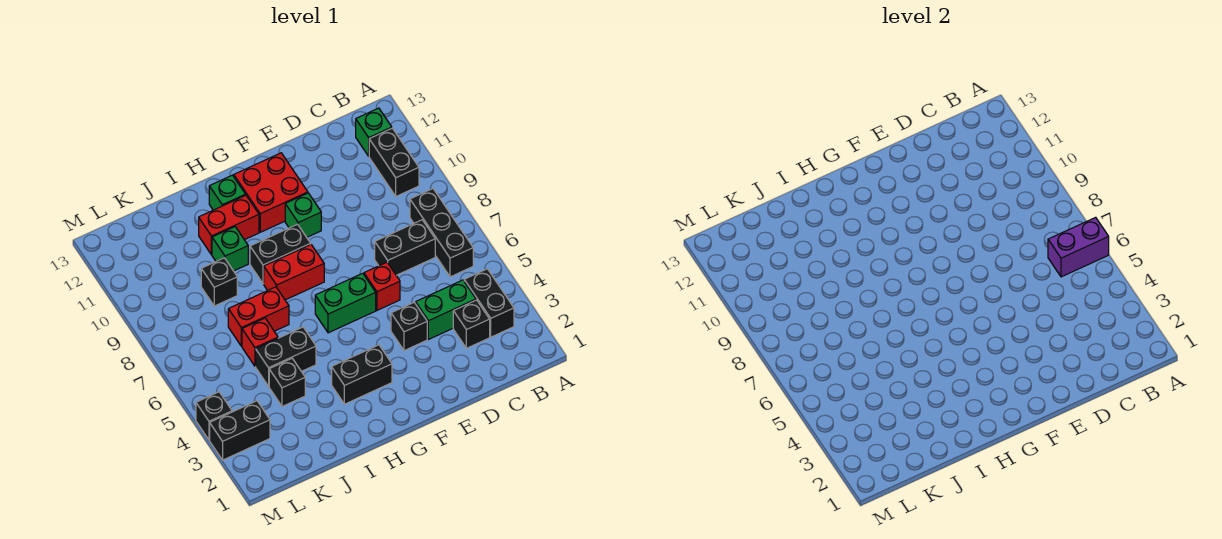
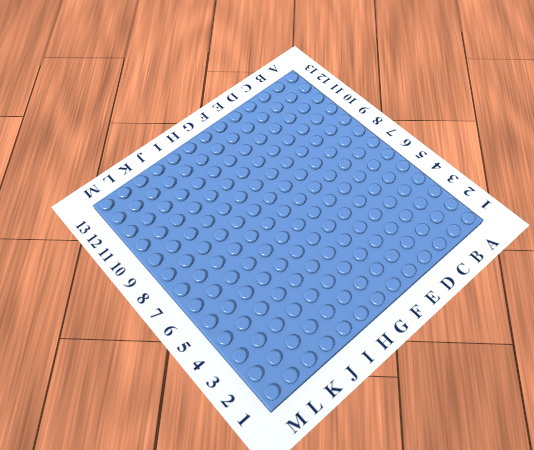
none -> black brick B3:B4 level 1
none -> black brick B6:B8 level 1
none -> black brick B10:B11 level 1

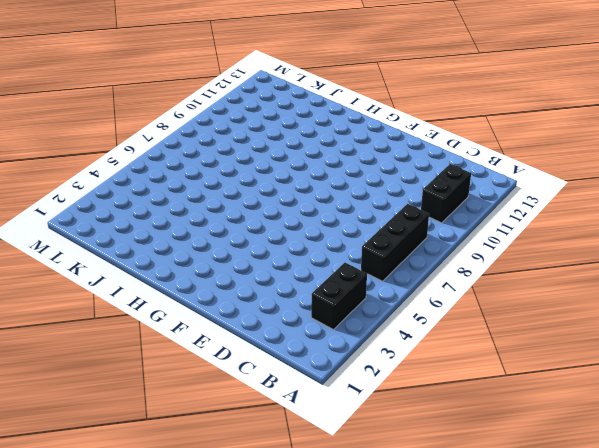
none -> green brick B12 level 1
none -> black brick C3 level 1
none -> green brick C4:D4 level 1

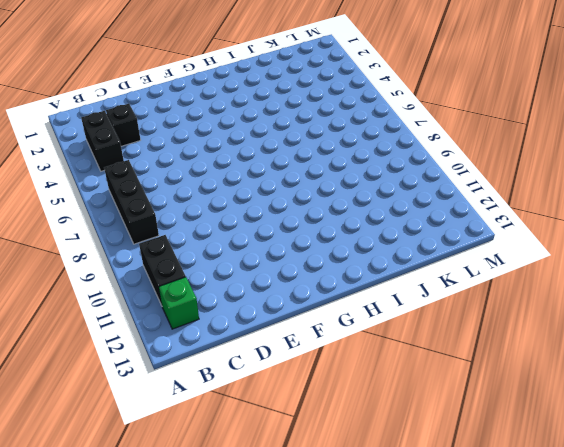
none -> green brick C4:D4 level 1
none -> black brick C7:D7 level 1
none -> black brick E4 level 1

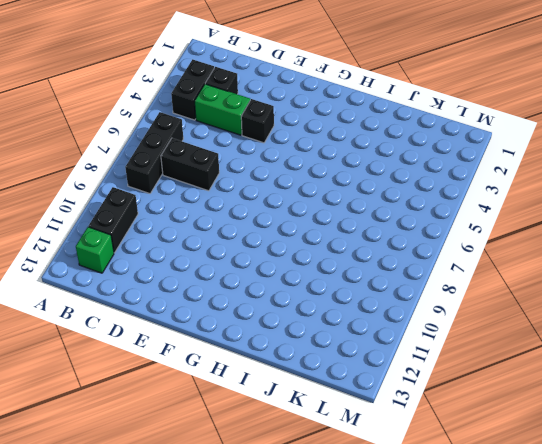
none -> red brick E6 level 1
none -> green brick F6:G6 level 1
none -> green brick F10 level 1

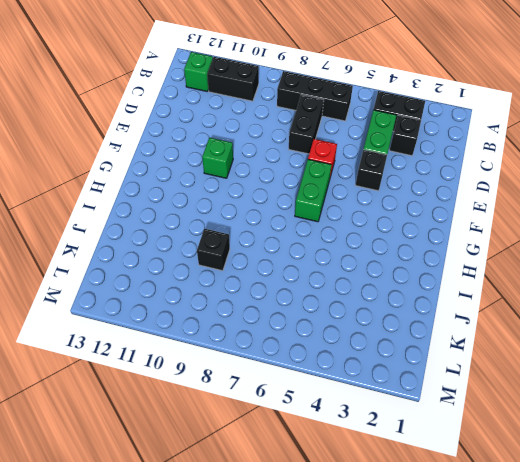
none -> red brick F11:G12 level 1
none -> black brick G3:H3 level 1
none -> red brick G8:H8 level 1

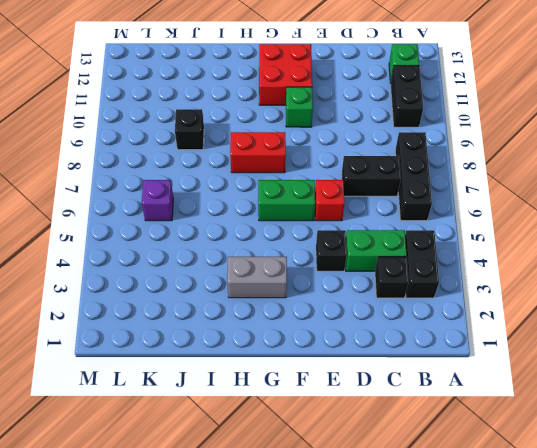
grey brick G3:H3 level 1 -> black brick G3:H3 level 1
purple brick K6 level 1 -> none
none -> black brick G9:H9 level 1
none -> red brick H11:I11 level 1
none -> green brick H12 level 1

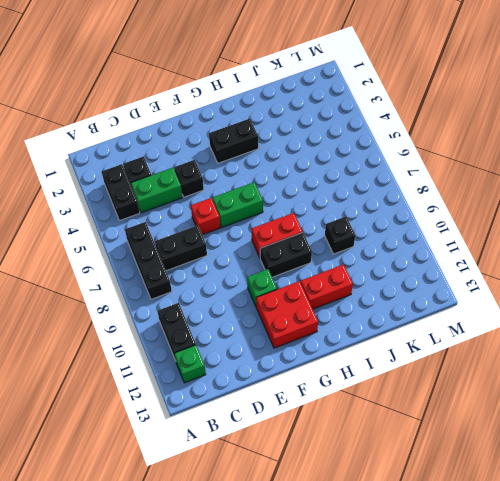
none -> green brick H12 level 1
none -> black brick I5:J5 level 1
none -> red brick I7:J7 level 1

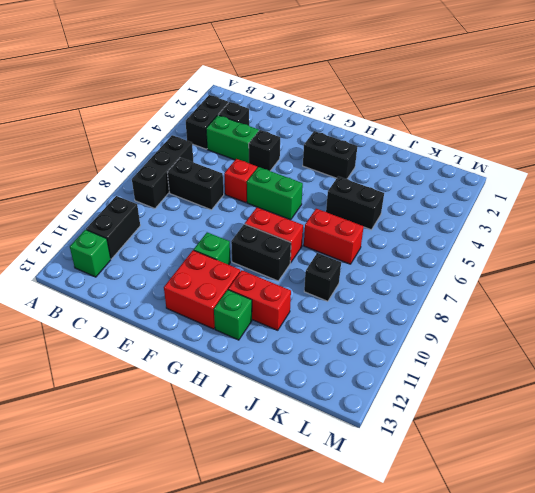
none -> green brick I10 level 1
none -> black brick J4 level 1
none -> red brick J6 level 1

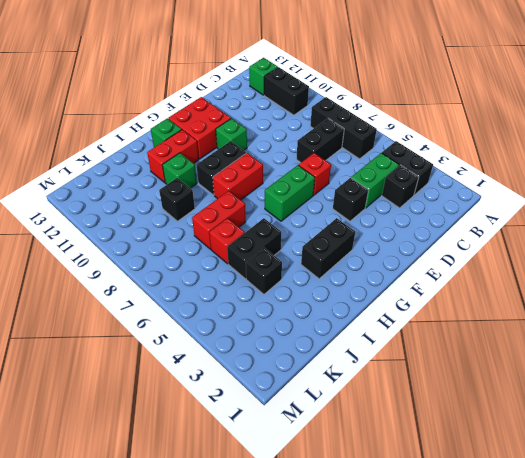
none -> black brick L3:M3 level 1
none -> black brick M4 level 1
none -> purple brick A6:B6 level 2

